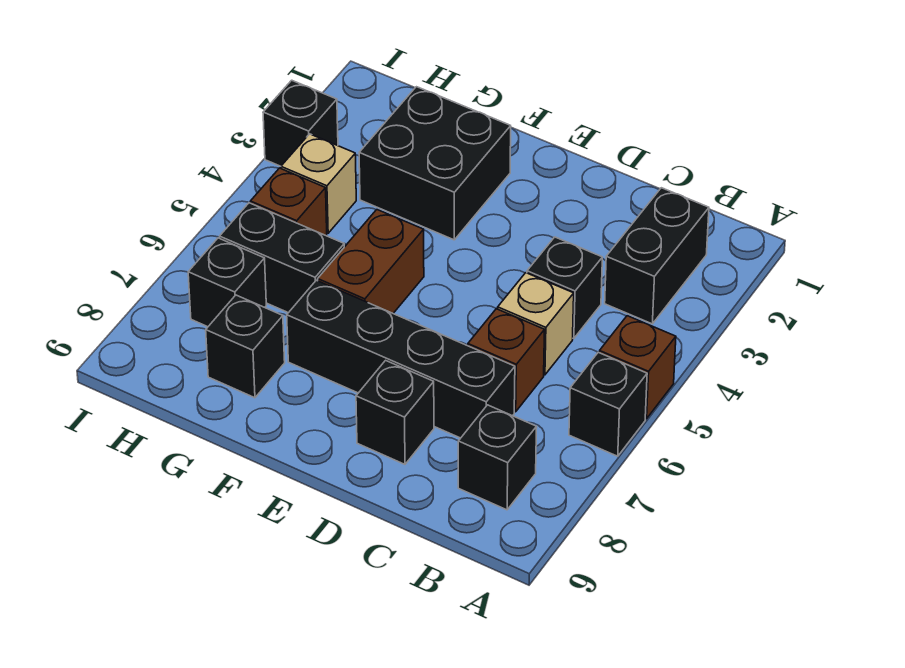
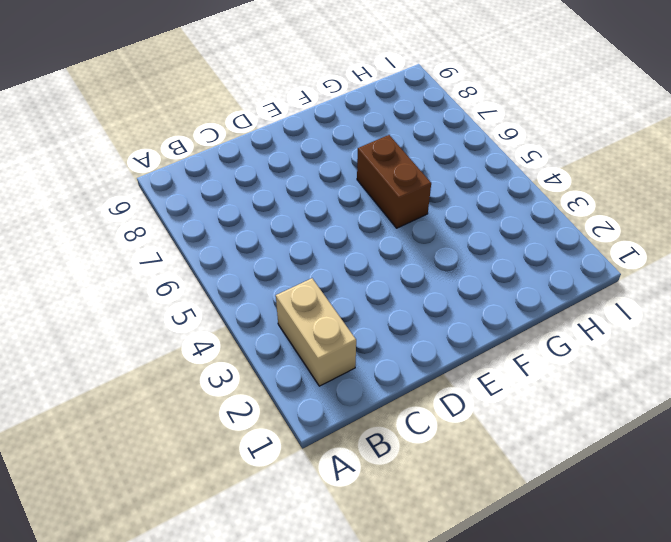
tan brick B2:B3 level 1 -> black brick B2:B3 level 1
none -> brown brick A5 level 1
none -> black brick A6 level 1
none -> black brick B8 level 1

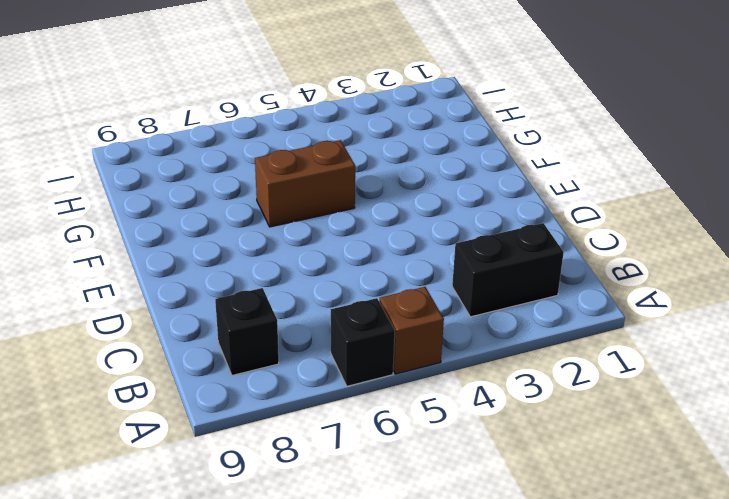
none -> black brick C4 level 1
none -> tan brick C5 level 1
none -> brown brick C6 level 1

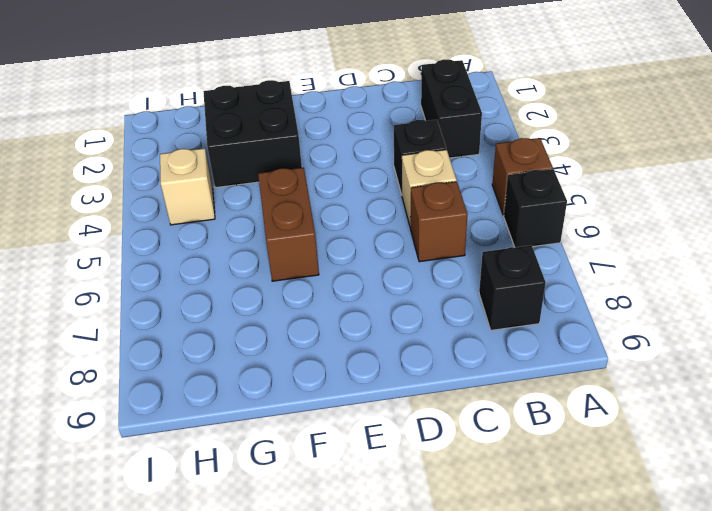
none -> black brick C7:F7 level 1
none -> black brick D8 level 1
none -> black brick G6:H6 level 1

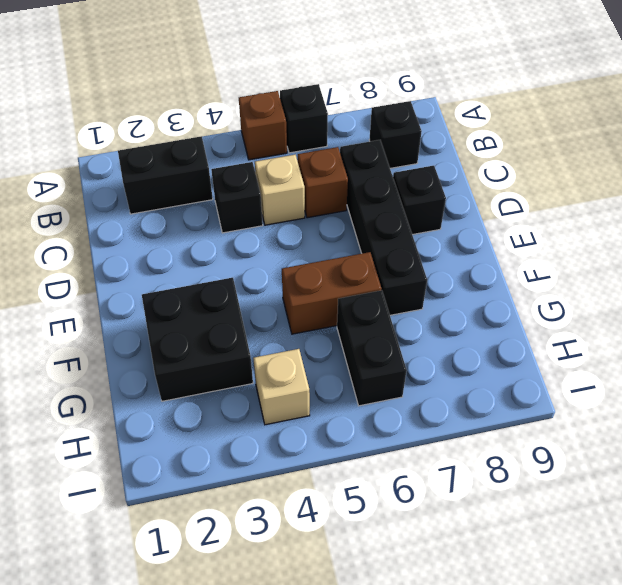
none -> black brick G8 level 1
none -> brown brick H5 level 1
none -> black brick H7 level 1

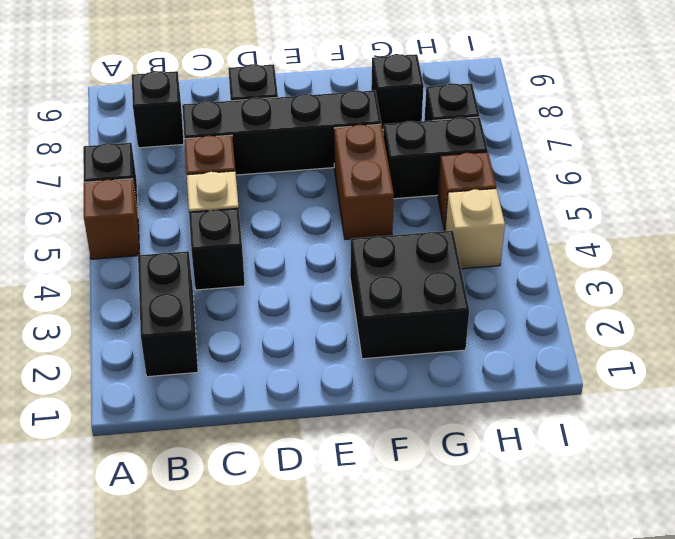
none -> black brick I3 level 1

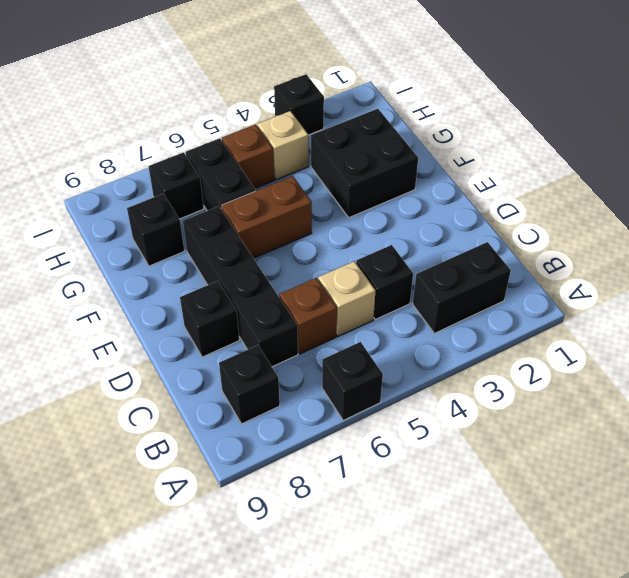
none -> brown brick A5 level 1

